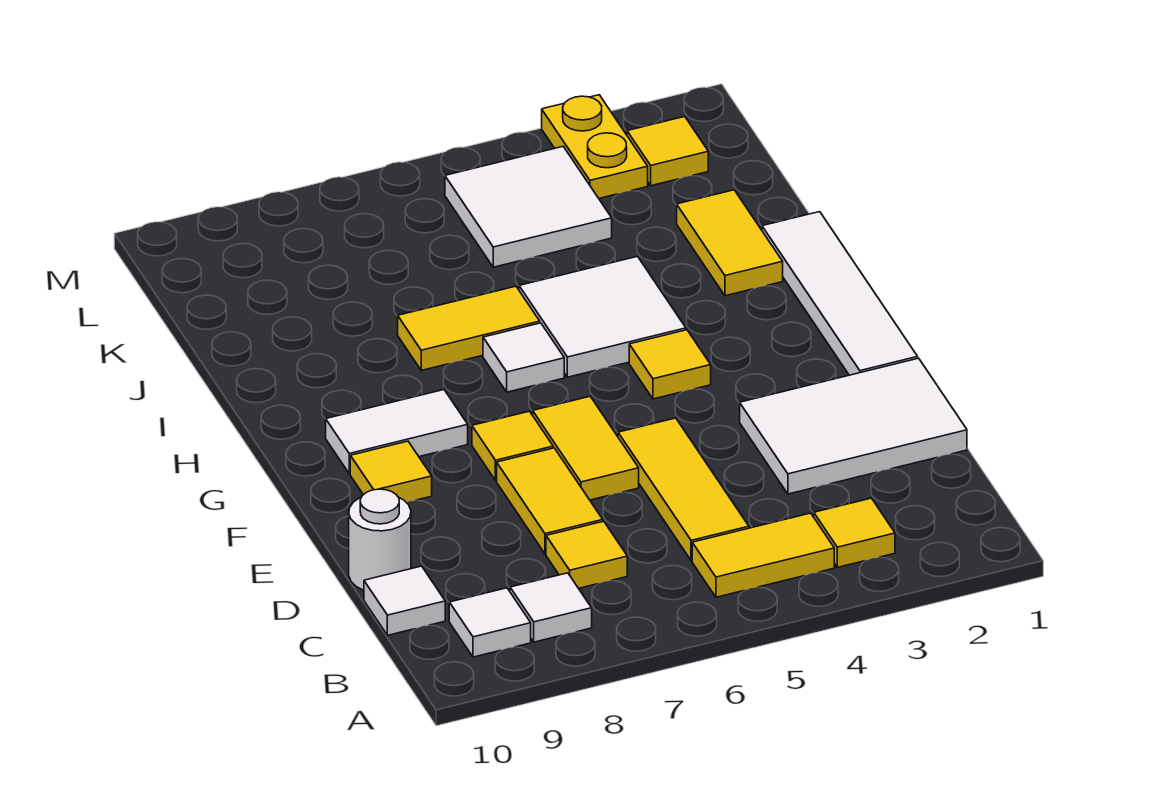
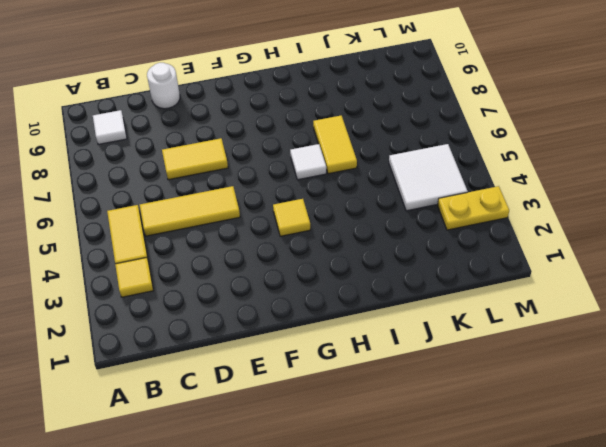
none -> white tile B8 level 1
none -> yellow tile C7 level 1
none -> white tile C10 level 1

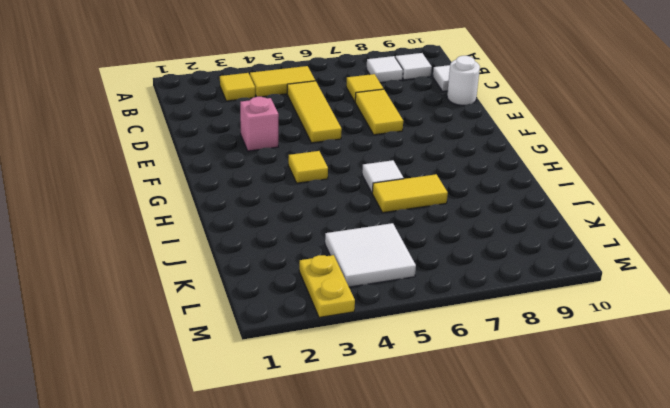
pink brick E3 level 1 -> white tile D1:E3 level 1
none -> yellow tile E6:F6 level 1
none -> white tile F1:I1 level 1
none -> yellow tile F7 level 1

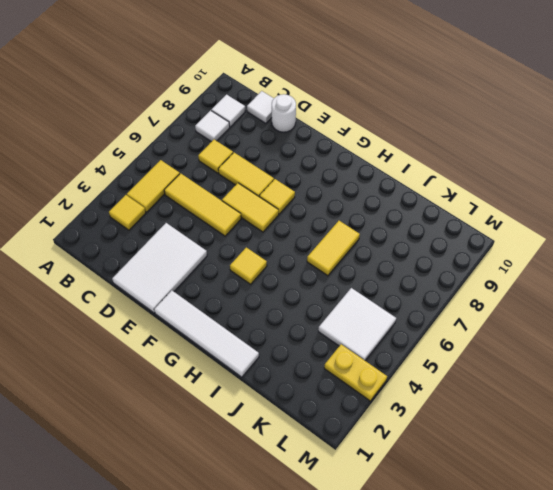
none -> yellow tile F9 level 1
none -> white tile G8:G9 level 1
none -> white tile H4:I5 level 1

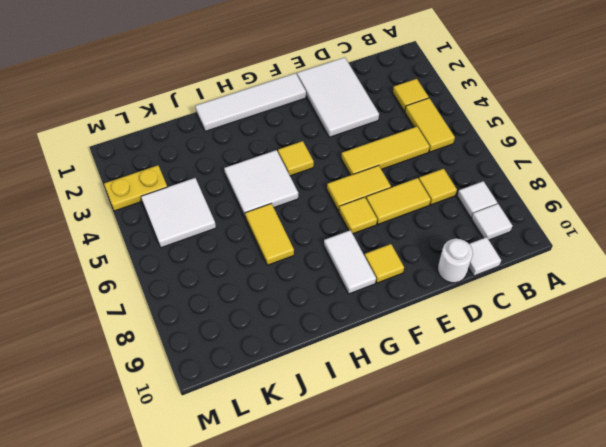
none -> white tile H6 level 1
none -> yellow tile I2:J2 level 1
none -> yellow tile L2 level 1

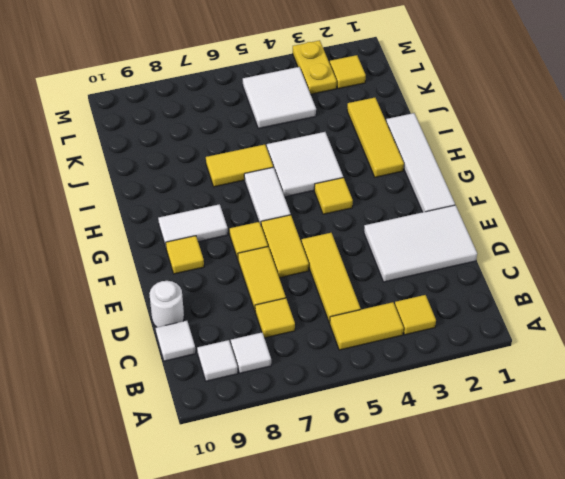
white tile G6:H6 level 1 -> white tile H6 level 1
yellow tile H2:J2 level 1 -> yellow tile I2:J2 level 1

